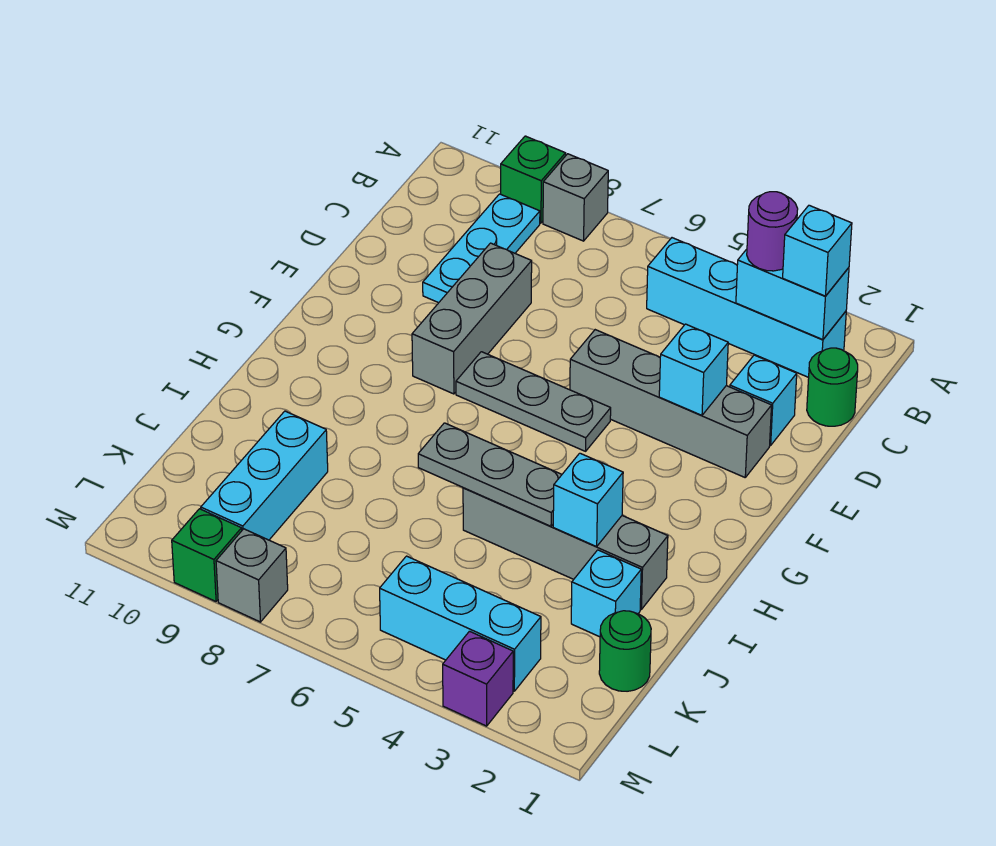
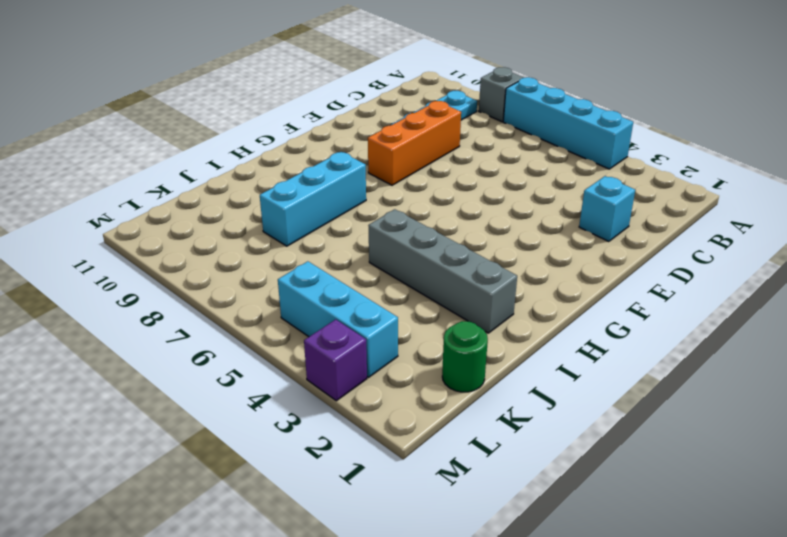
cyan brick A4:A7 level 1 -> cyan brick B2:B5 level 1
orange brick D8:F8 level 1 -> grey brick D8:F8 level 1
cyan brick H8:J8 level 1 -> cyan brick J9:L9 level 1
none -> green brick A9 level 1
none -> green round brick C1 level 1
none -> grey brick E2:E5 level 1

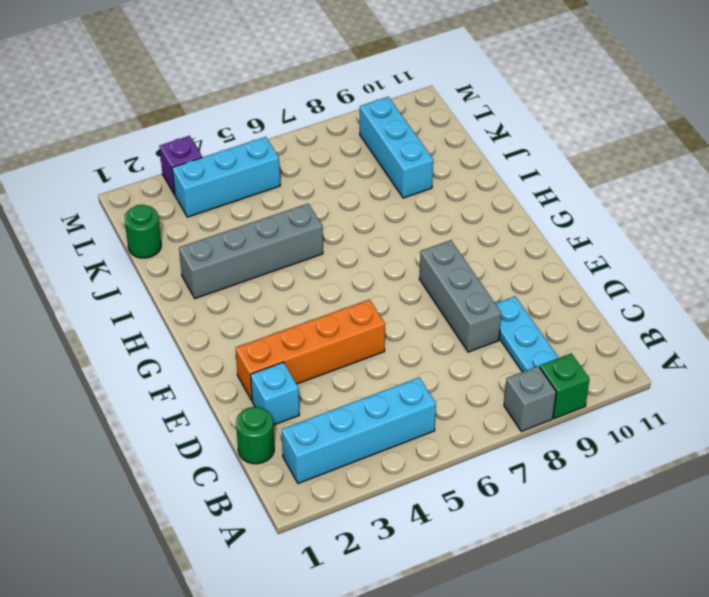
orange brick E2:E5 level 1 -> grey brick E2:E5 level 1
none -> grey plate F5:F7 level 1
none -> cyan brick J2 level 1
none -> grey brick M8 level 1

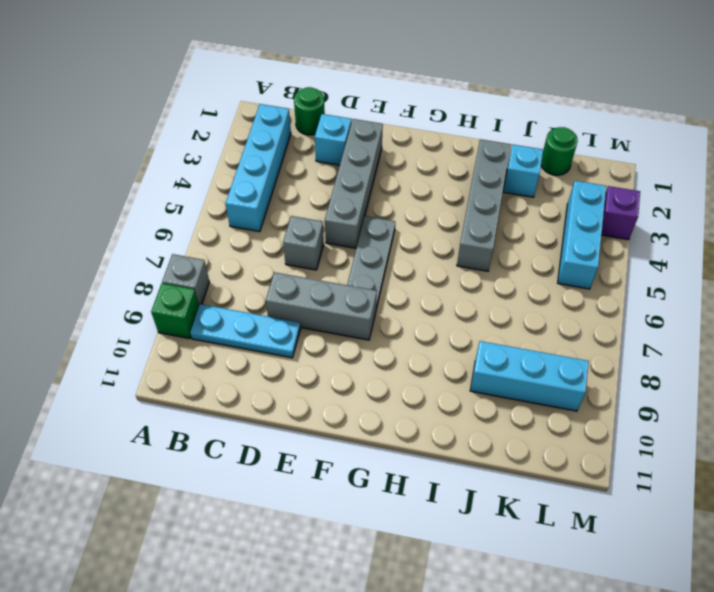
grey brick D6 level 1 -> grey brick M8 level 1
none -> green brick M9 level 1
none -> cyan brick B2:B3 level 2
none -> cyan brick E3 level 2

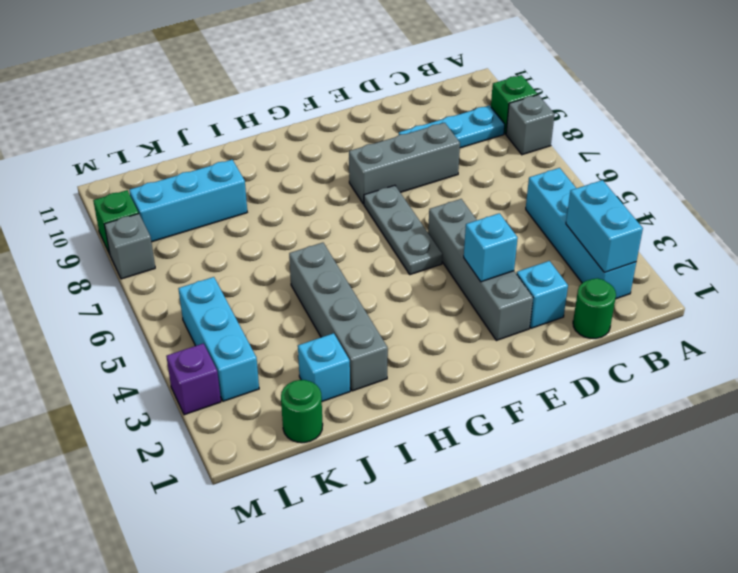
none -> cyan brick I3 level 2
none -> grey plate I4:I6 level 2
none -> cyan brick B2 level 3

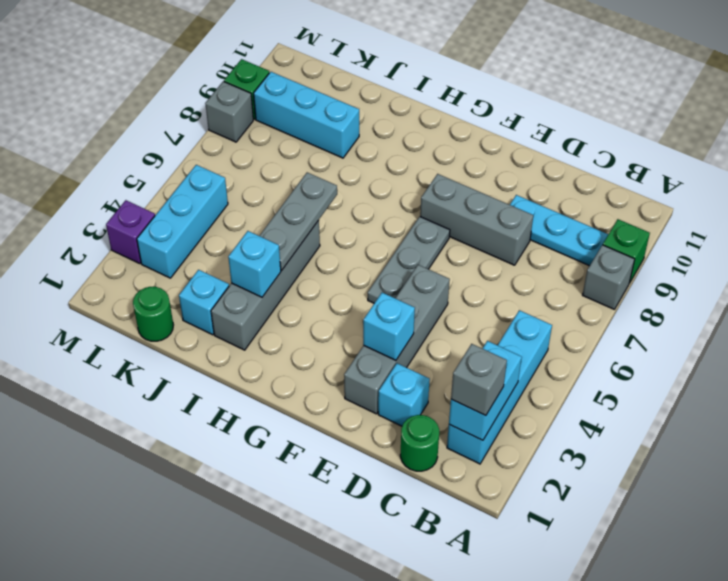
grey brick B2 level 3 -> cyan brick B2 level 3
none -> purple round brick B3 level 3

